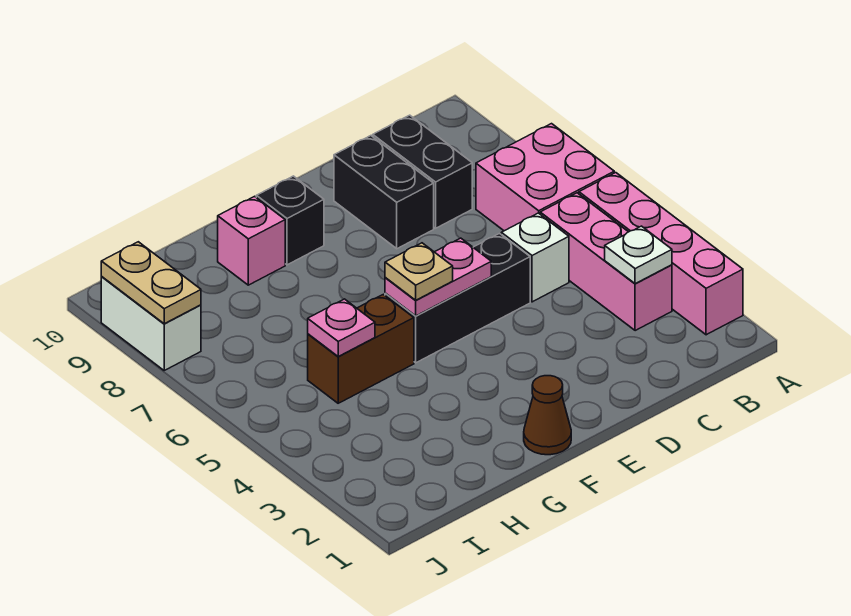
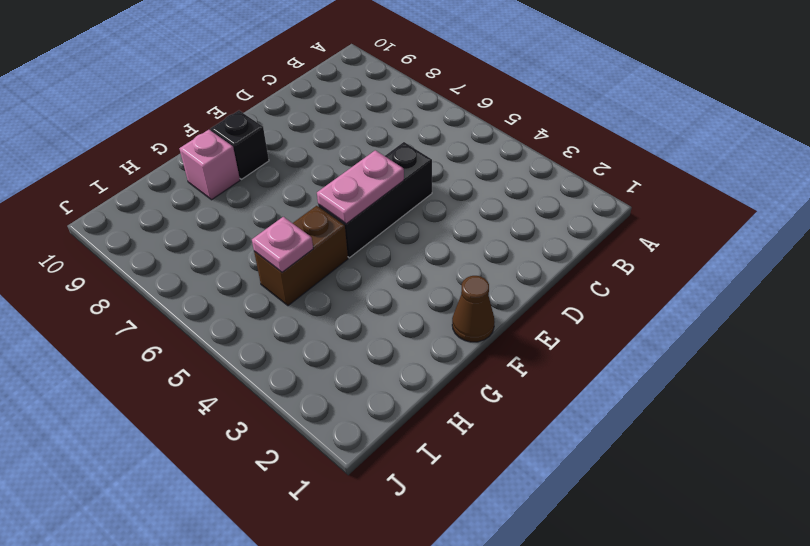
none -> pink brick A2:A5 level 1
none -> pink brick A6:B7 level 1
none -> pink brick B3:B5 level 1

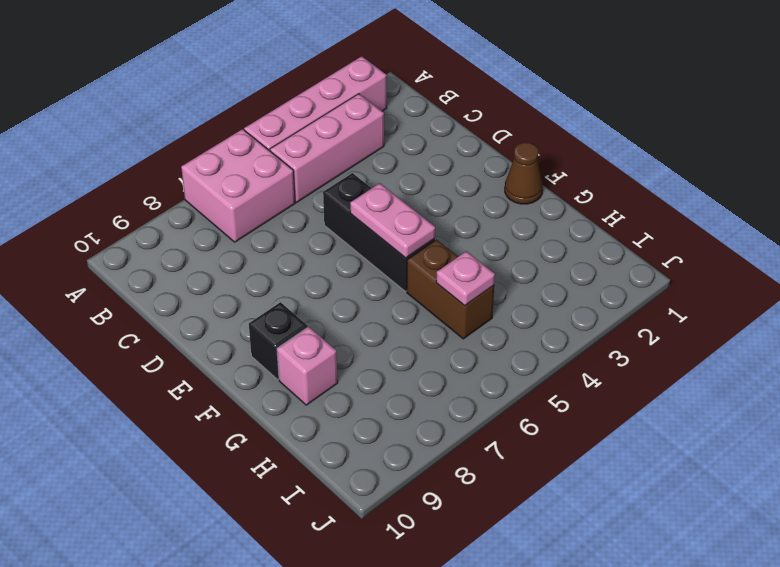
none -> white brick C5 level 1
none -> black brick C8:C9 level 1
none -> black brick D8:D9 level 1

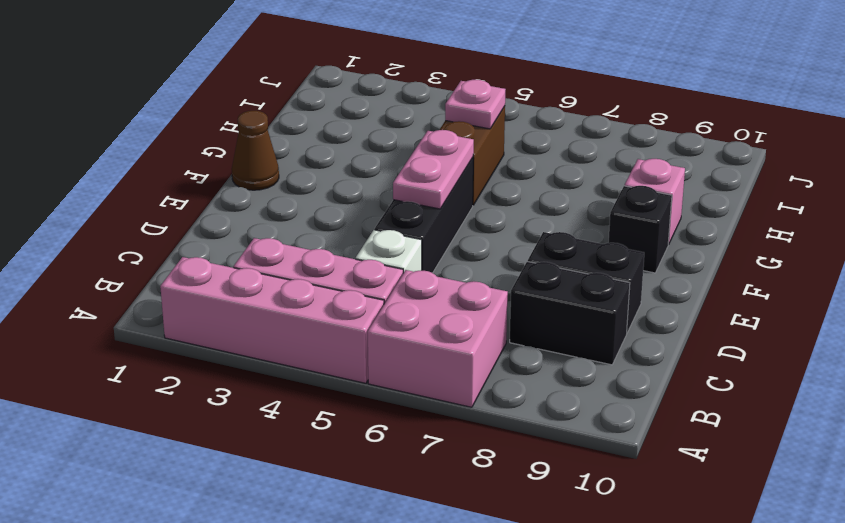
none -> white brick J8:J9 level 1
none -> white plate B3 level 2
none -> tan plate J8:J9 level 2

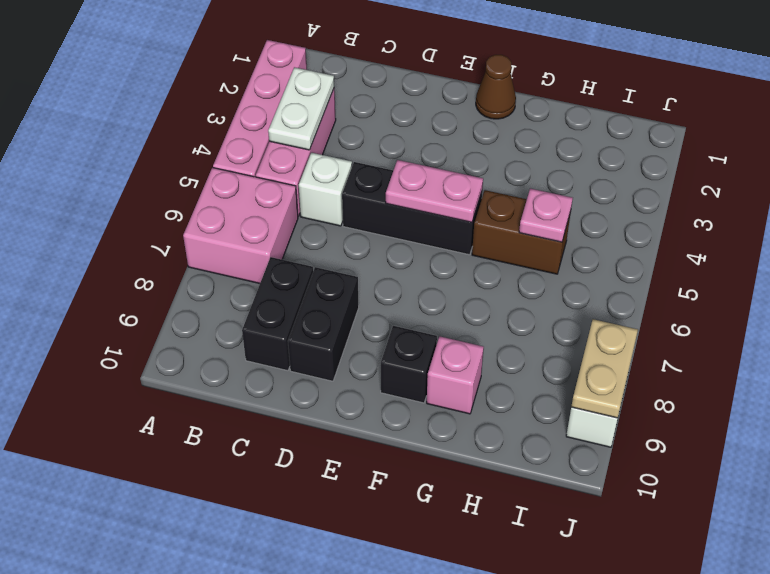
white plate B3:B4 level 2 -> white plate B3 level 2
none -> tan plate F5 level 3

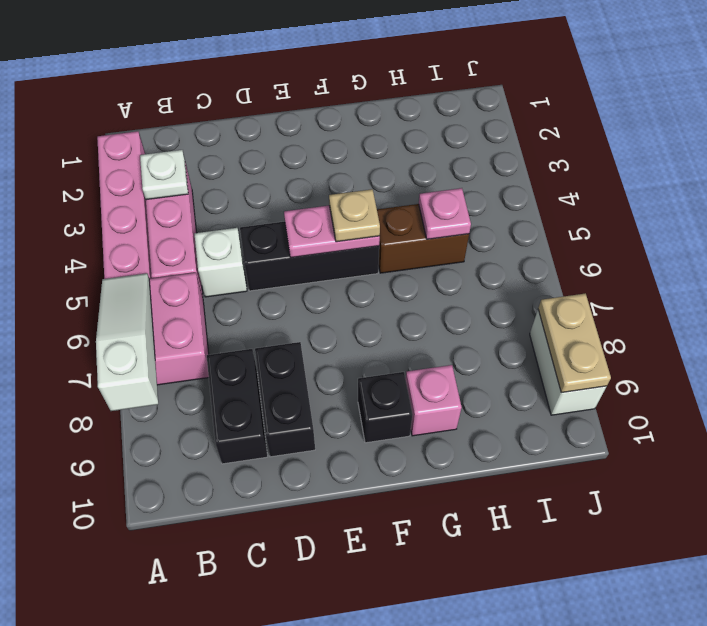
white slope A6:A8 level 2 top 8 -> none
none -> brown cone F1 level 1

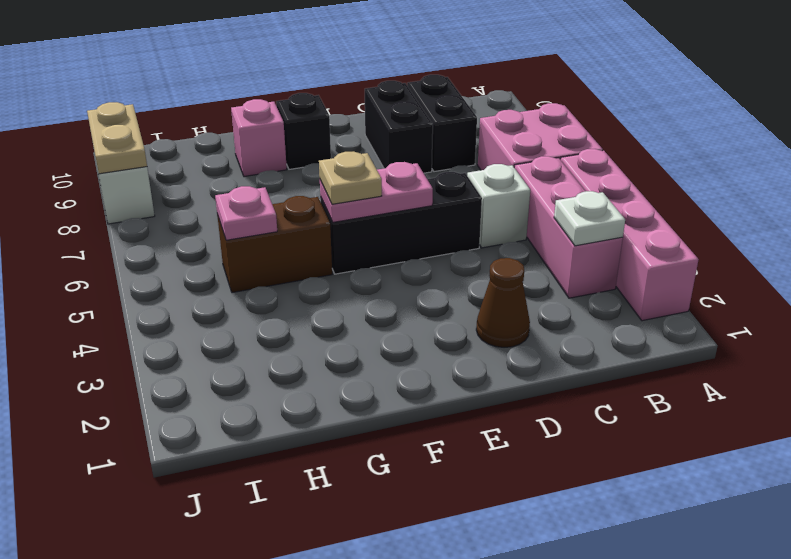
brown cone D2 level 1 -> brown cone F1 level 1

